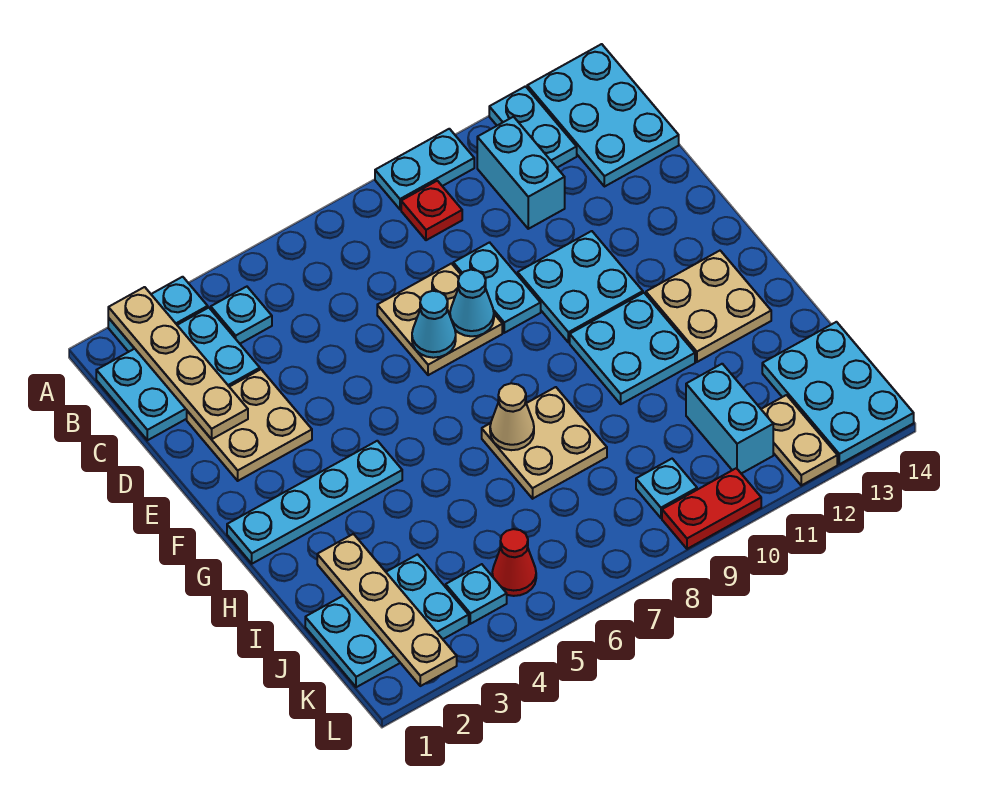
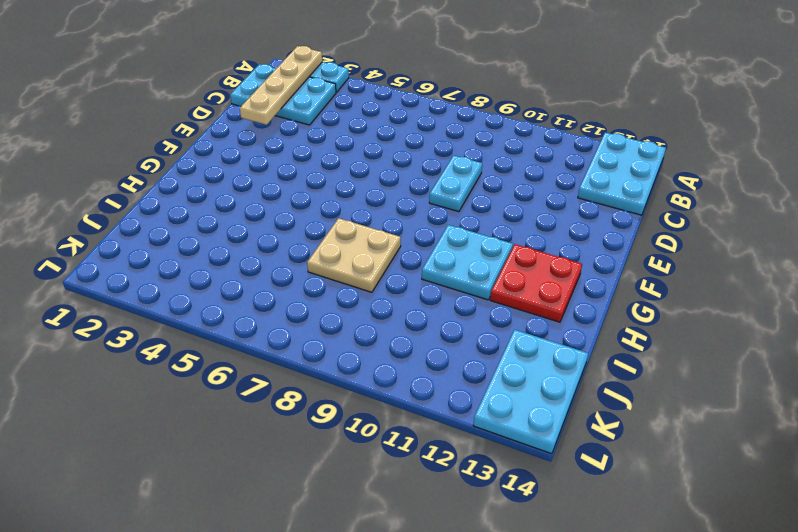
red plate G12:H13 level 1 -> tan plate G12:H13 level 1
none -> cyan plate A9:A10 level 1
none -> cyan plate A12:B12 level 1
none -> cyan plate B4 level 1

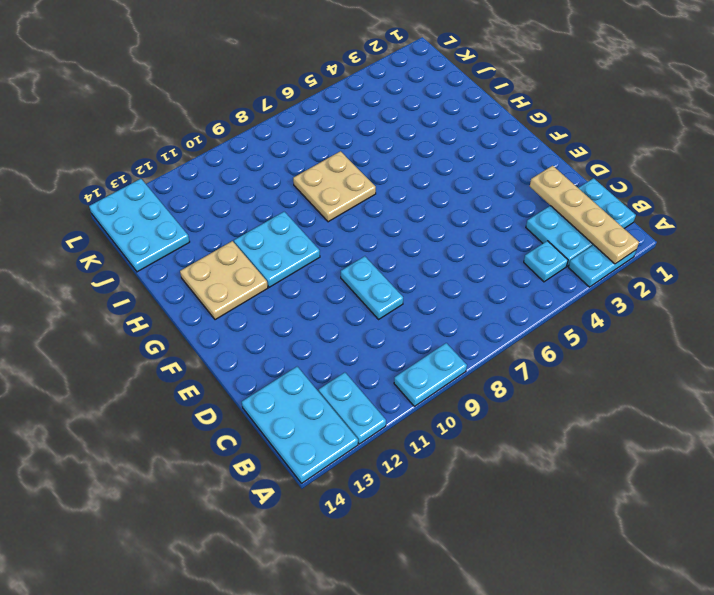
none -> red plate B9 level 1
none -> cyan brick B11:C11 level 1
none -> tan plate D2:E3 level 1

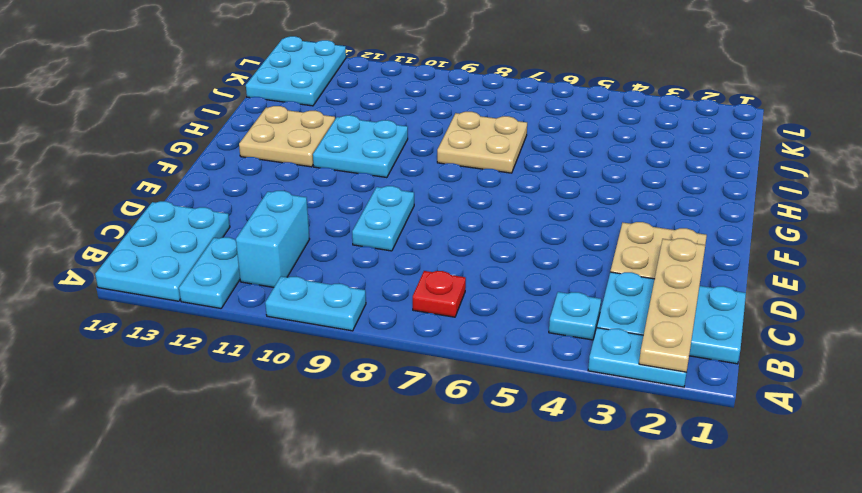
red plate B7 level 1 -> red plate B9 level 1
none -> tan plate D7:E8 level 1
none -> cyan plate E10:F11 level 1
none -> cyan plate G1:G4 level 1

